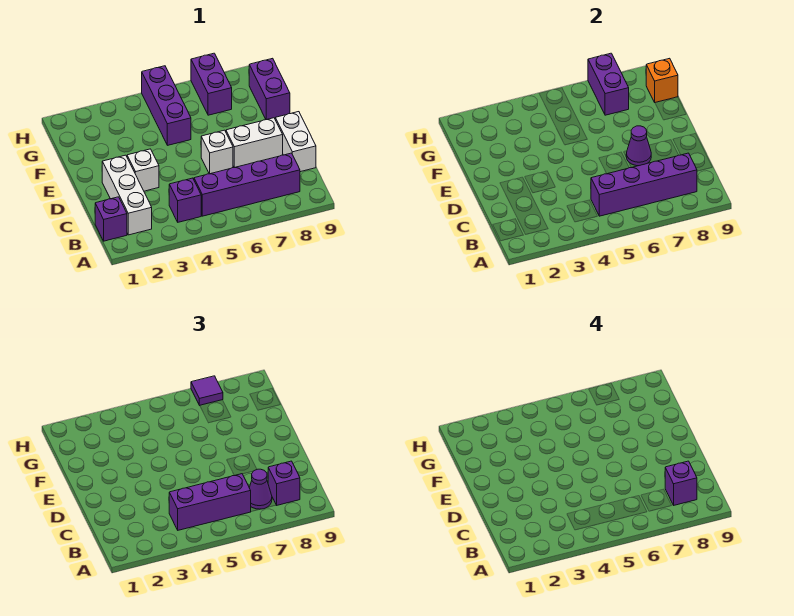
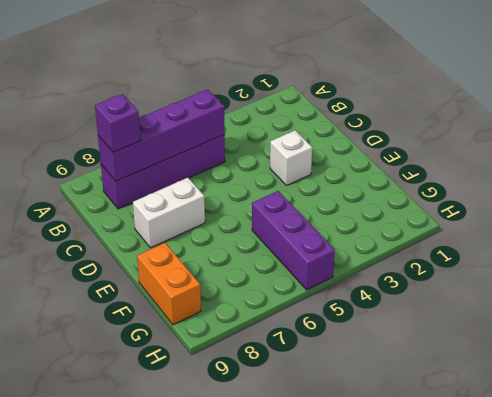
orange brick F9:G9 level 1 -> purple brick F9:G9 level 1
none -> purple brick B1 level 1
none -> white brick B2:D2 level 1
none -> purple brick B4 level 1

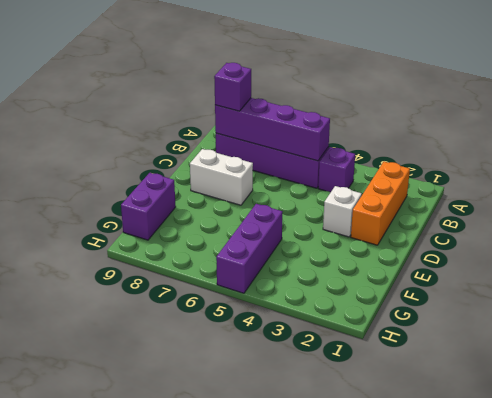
orange brick B2:D2 level 1 -> white brick B2:D2 level 1
none -> purple brick B1 level 1
none -> white brick C9:D9 level 1
none -> white brick D6 level 1

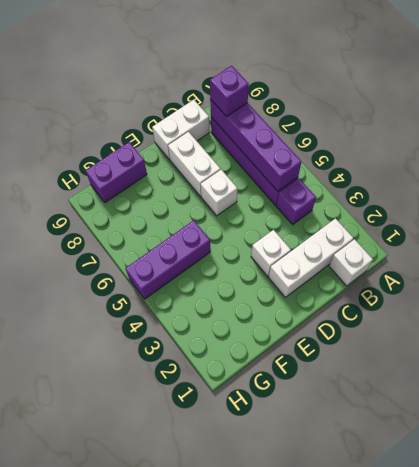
white brick B1 level 1 -> purple brick B1 level 1
none -> purple brick G7:H7 level 1
none -> purple cone D7 level 2
none -> purple brick G7:H7 level 2

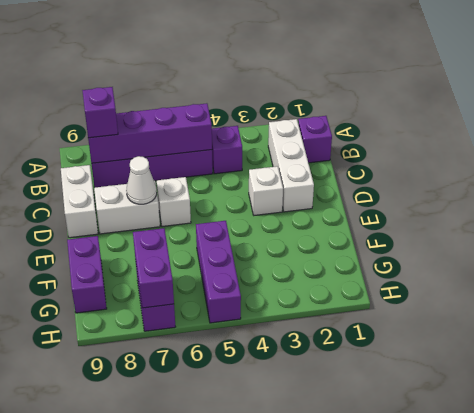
white cone D7 level 2 -> purple cone D7 level 2
none -> orange brick G9 level 2
none -> purple brick B4:B6 level 3
none -> purple cone B7 level 3

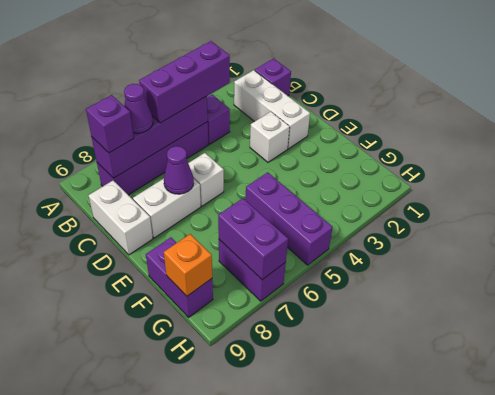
none -> purple tile H7 level 3
none -> purple brick B8 level 4

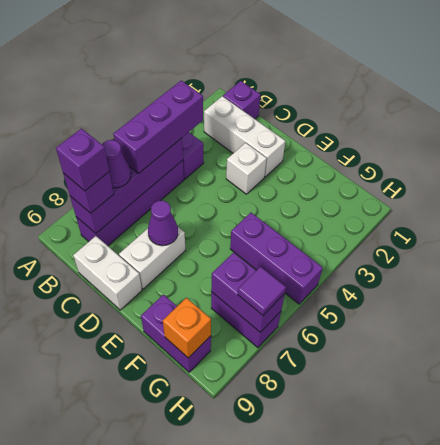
none -> white brick D6 level 1

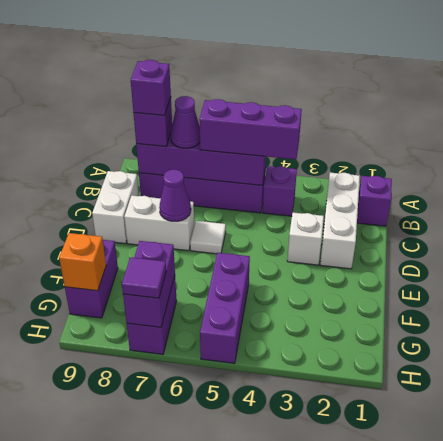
white tile D6 level 1 -> white brick D6 level 1

